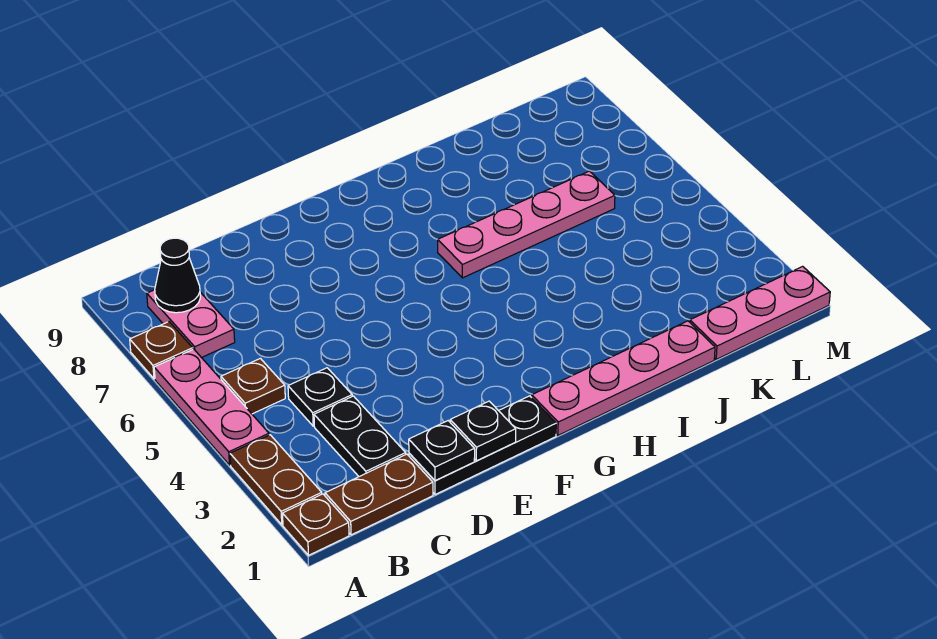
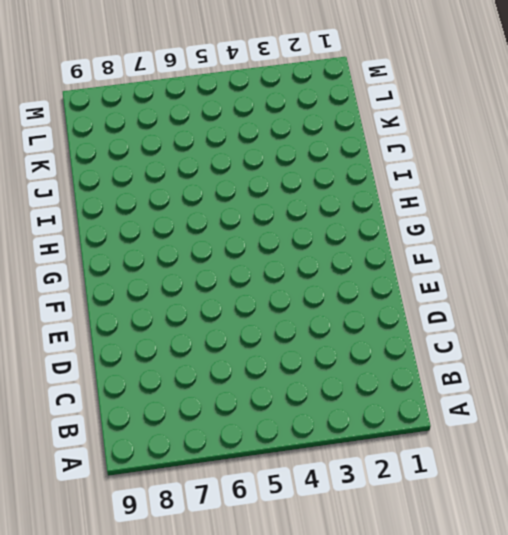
none -> brown plate A1 level 1
none -> brown plate A2:A3 level 1
none -> pink plate A4:A6 level 1

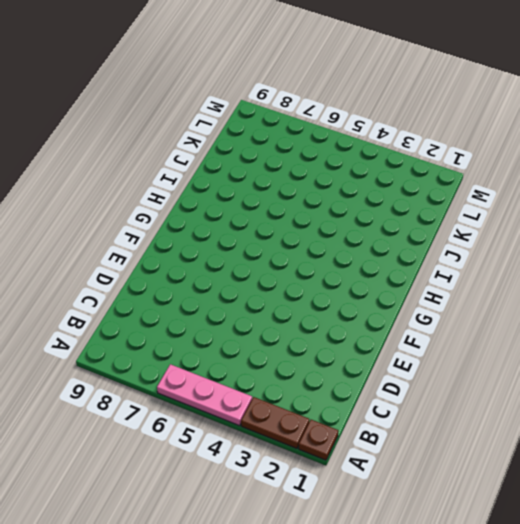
none -> brown plate A7 level 1
none -> brown plate B1:C1 level 1
none -> brown plate B5 level 1

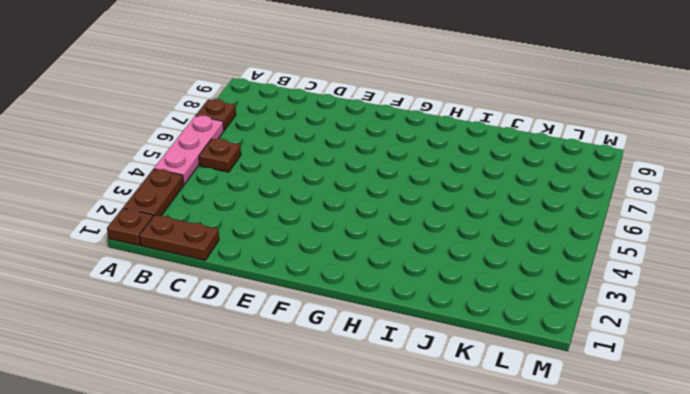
none -> pink plate B7:B8 level 1
none -> black plate C2:C3 level 1
none -> black plate C4 level 1

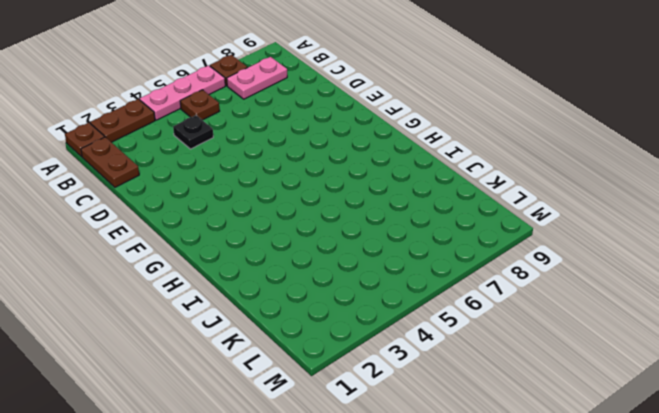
none -> black plate C2:C3 level 1
none -> black plate D1:F1 level 1
none -> pink plate G1:J1 level 1

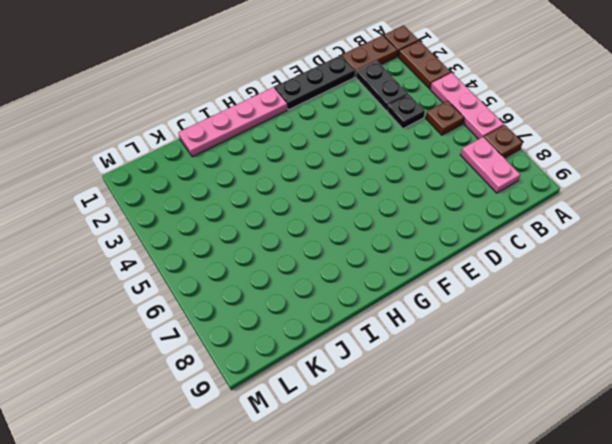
none -> pink plate H6:K6 level 1
none -> pink plate K1:M1 level 1
none -> black cone B8 level 2

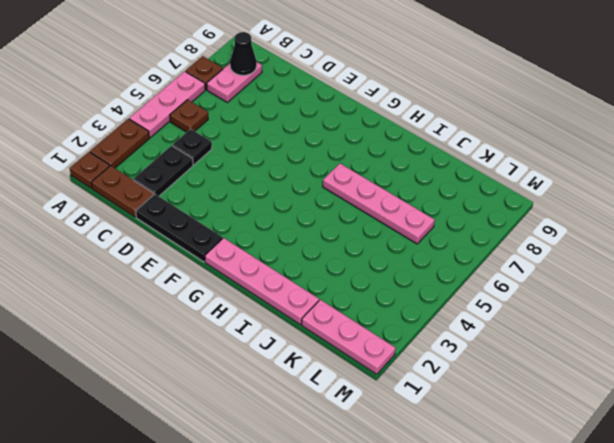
none -> black plate D1 level 2
none -> black plate E1 level 2

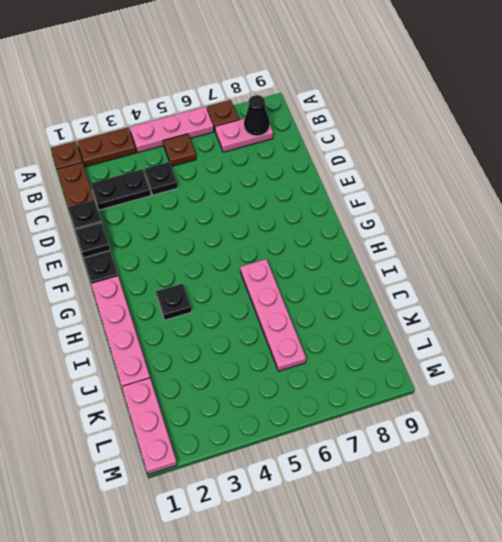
black plate H3 level 1 -> none

